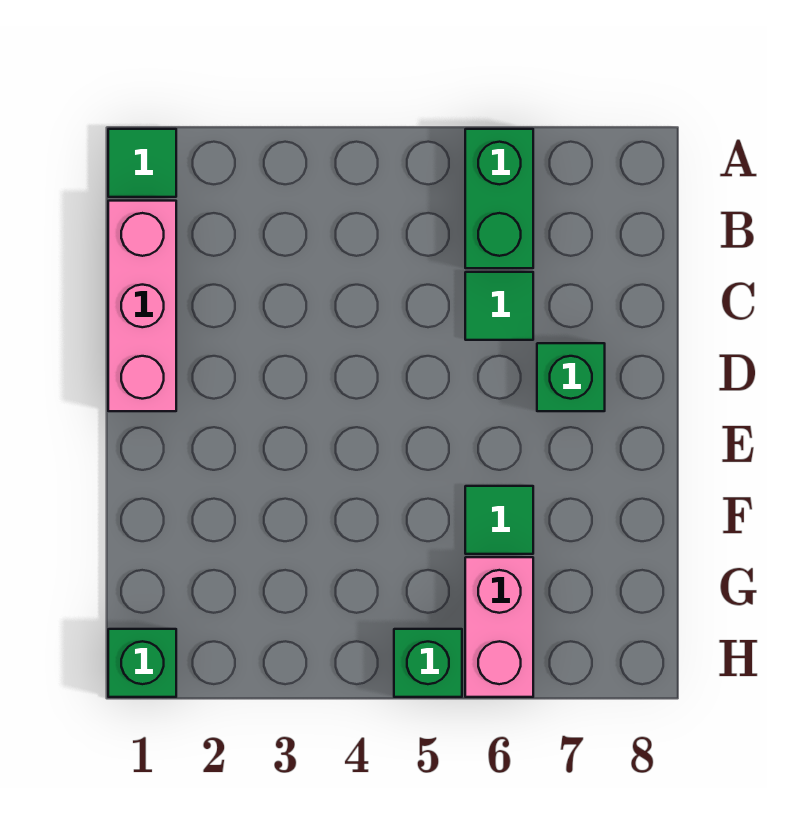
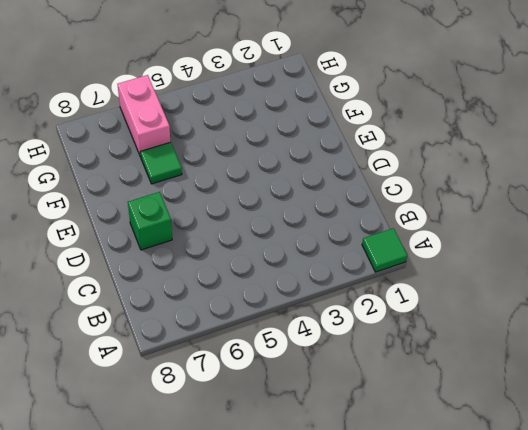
none -> green brick A6:B6 level 1
none -> pink brick B1:D1 level 1

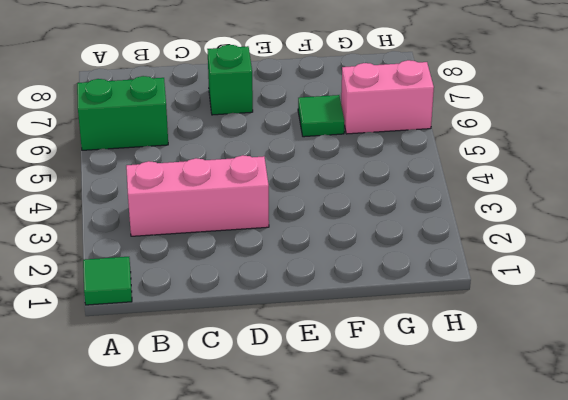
pink brick B3:D3 level 1 -> pink brick B1:D1 level 1
none -> green tile C6 level 1
none -> green brick H1 level 1

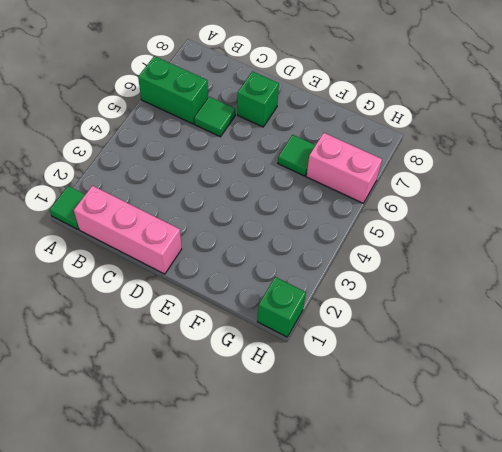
none -> green brick H5 level 1

